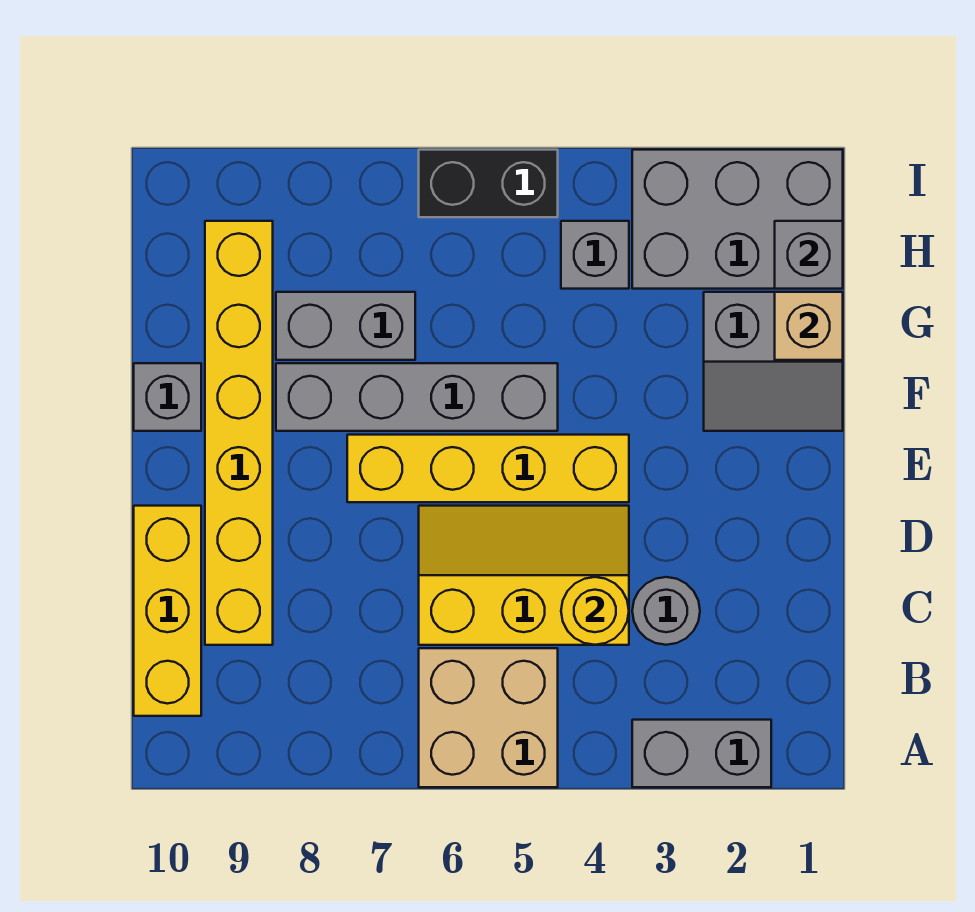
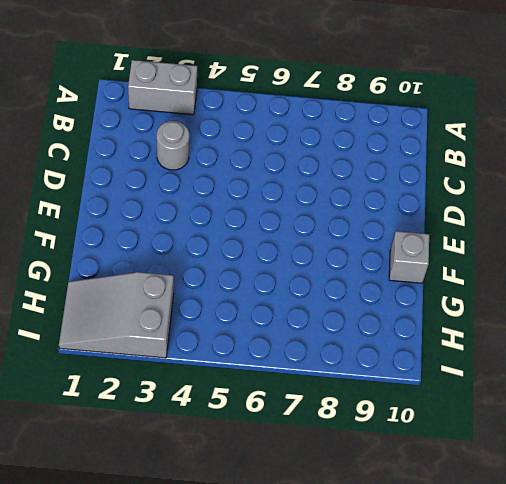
grey slope H1:I3 level 1 top 3 -> grey brick H1:I3 level 1
none -> tan brick A5:B6 level 1
none -> yellow brick B10:D10 level 1
none -> yellow slope C4:D6 level 1 top C

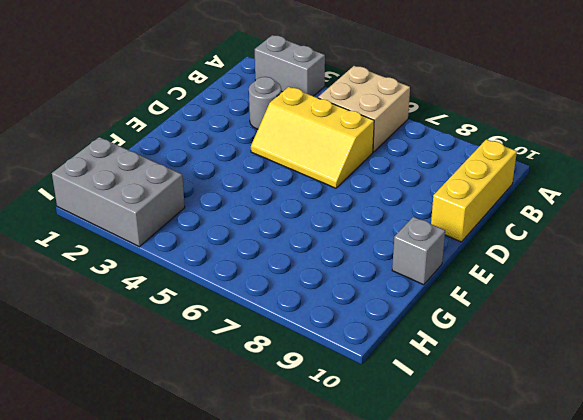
none -> yellow brick C9:H9 level 1
none -> yellow brick E4:E7 level 1
none -> grey slope F1:G2 level 1 top G

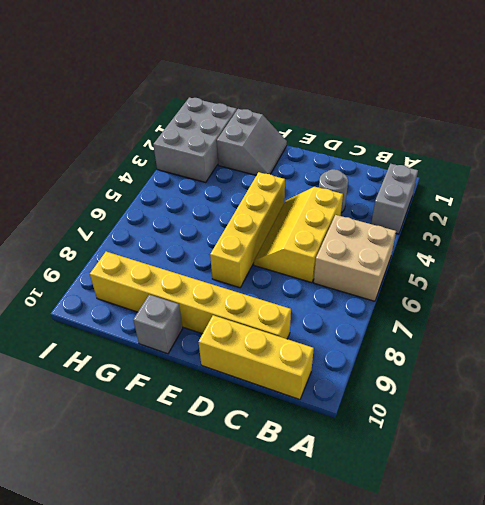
none -> grey brick F5:F8 level 1
none -> grey brick G7:G8 level 1
none -> grey brick H4 level 1

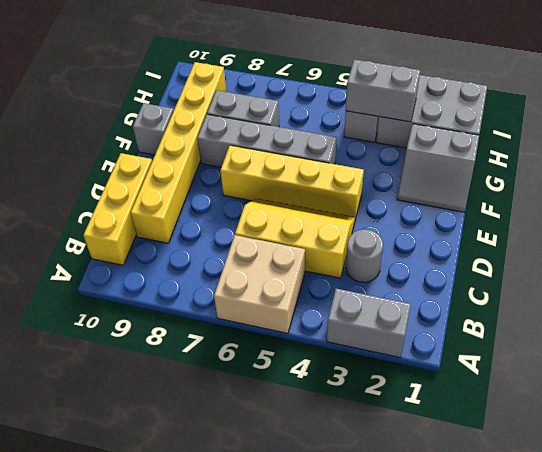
grey brick H3:H4 level 2 -> none
none -> black brick I5:I6 level 1
none -> yellow round brick C4 level 2
none -> tan brick G1 level 2

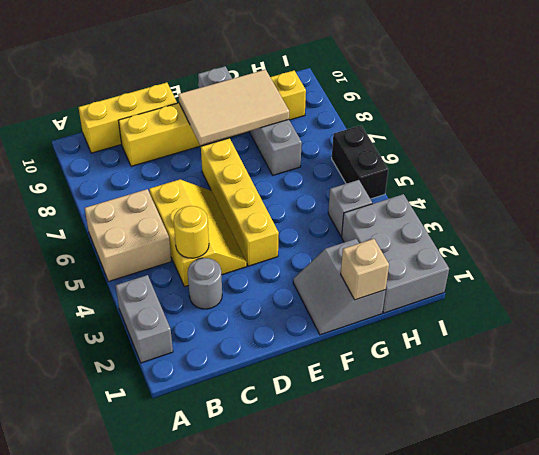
tan tile E8:G9 level 2 -> none
none -> grey brick F5:F8 level 1
none -> grey brick H1 level 2

